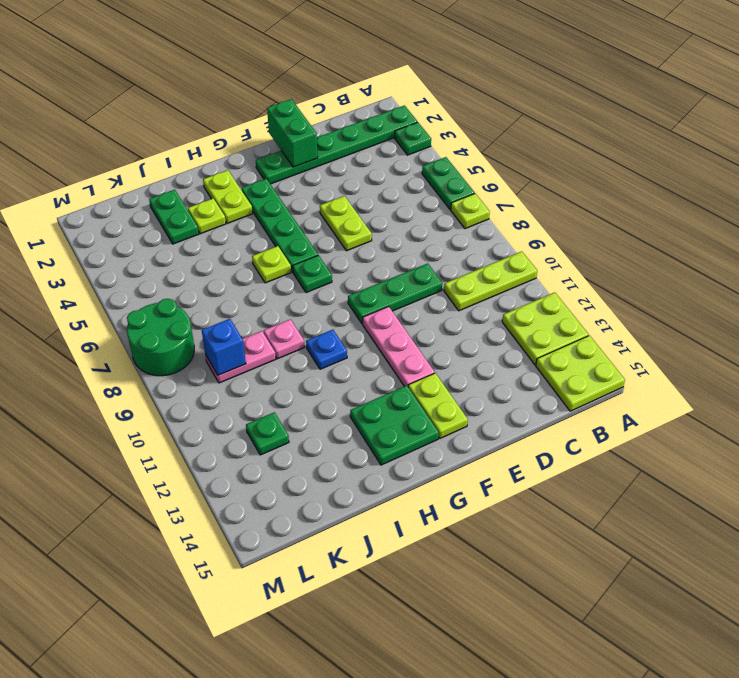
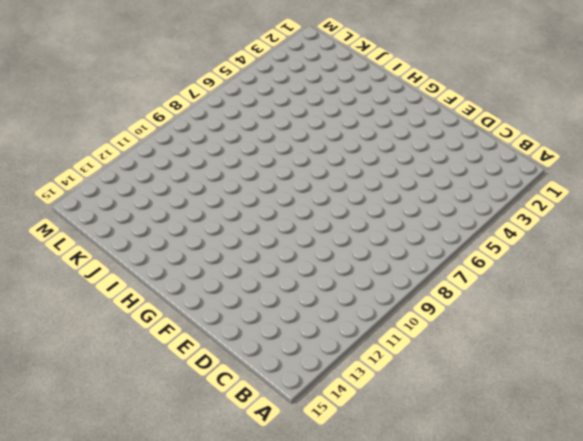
none -> green plate A2:F2 level 1
none -> green plate A3 level 1
none -> green plate A5:A6 level 1

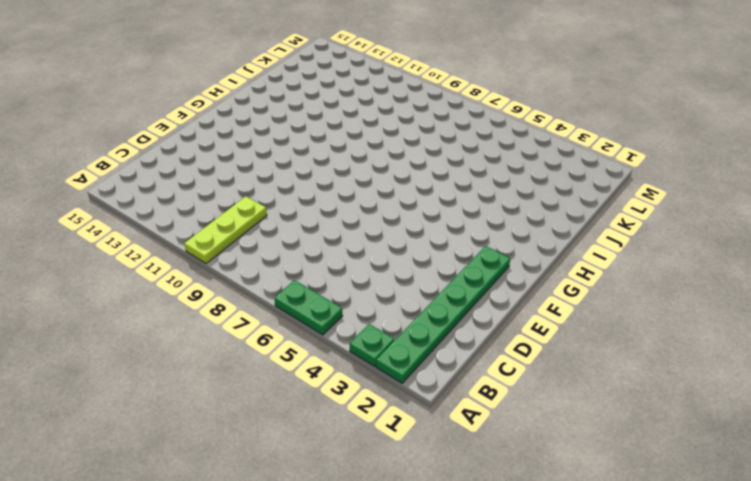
none -> lime plate A7 level 1
none -> lime plate A12:B13 level 1
none -> lime plate A14:B15 level 1

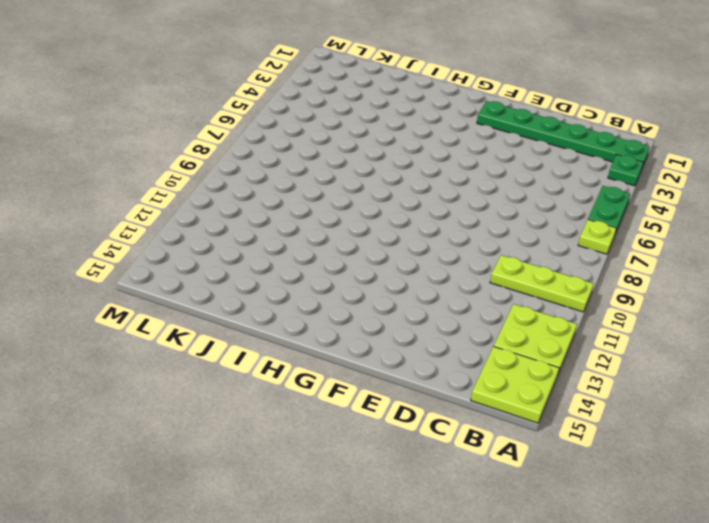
none -> green plate D9:F9 level 1
none -> lime plate E5:E6 level 1
none -> pink plate F10:F12 level 1

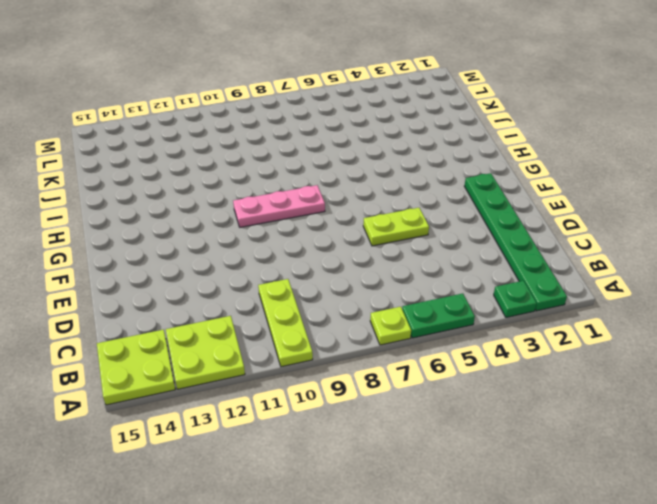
pink plate G8:G10 level 1 -> pink plate F10:F12 level 1
none -> green plate D9:F9 level 1
none -> lime plate F13:F14 level 1
none -> green plate G3:G6 level 1

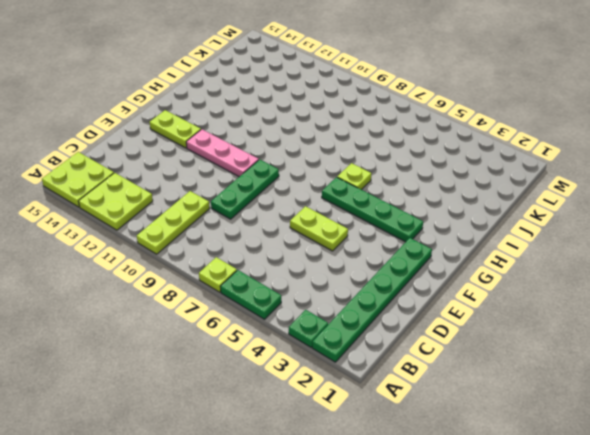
none -> green plate G7 level 1
none -> green plate G13:H14 level 1
none -> lime plate H2:H3 level 1

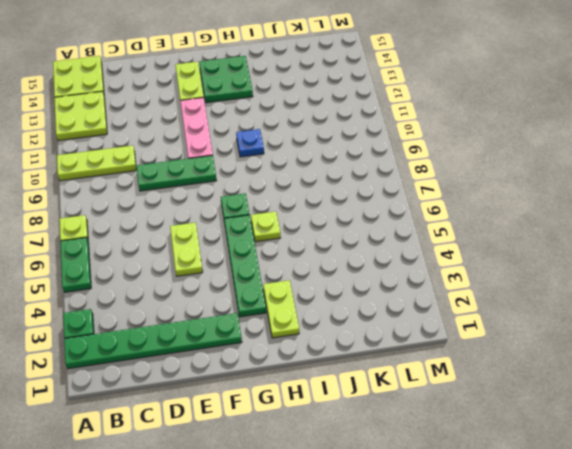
none -> lime plate I3 level 1
none -> pink plate I9 level 1
none -> green plate J2:J3 level 1

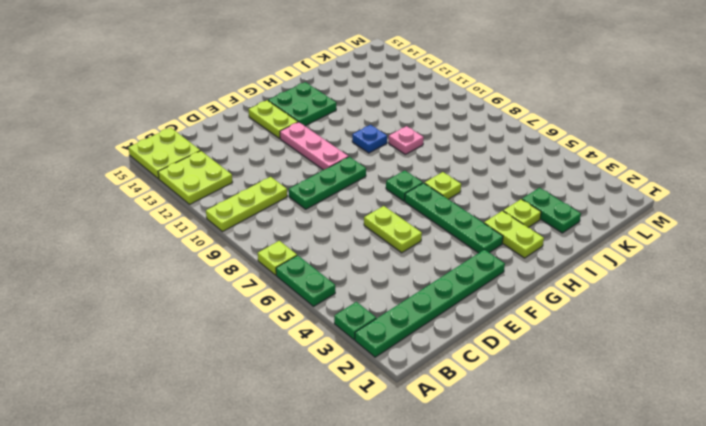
none -> pink plate J9:K9 level 1
none -> green plate K12 level 1
none -> green round brick L7:M8 level 1

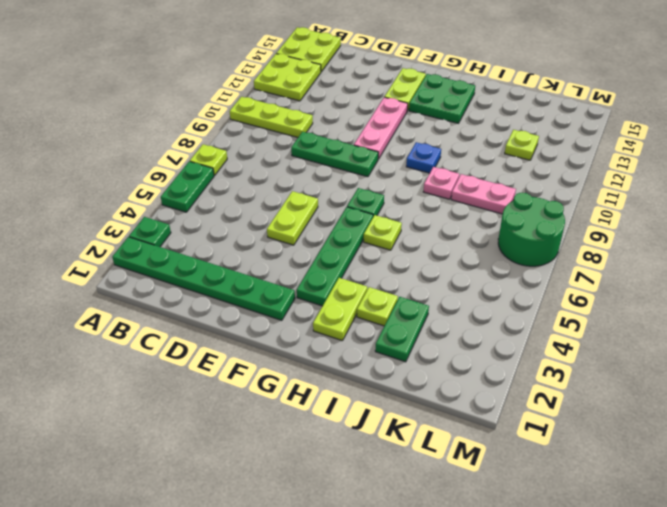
lime plate K12 level 1 -> green plate K12 level 1
none -> green brick E1:E2 level 2
none -> blue brick K9 level 2

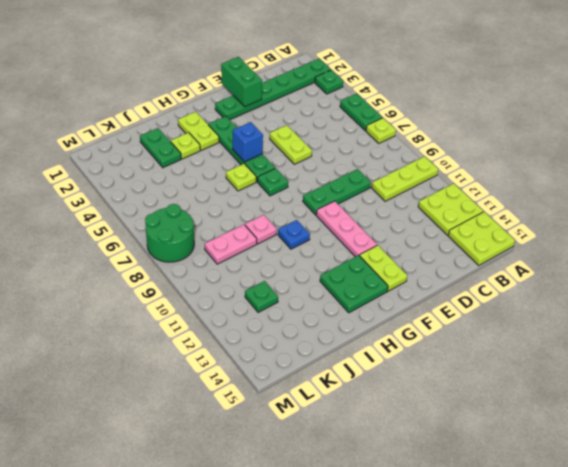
blue brick G5 level 2 -> blue brick K9 level 2

